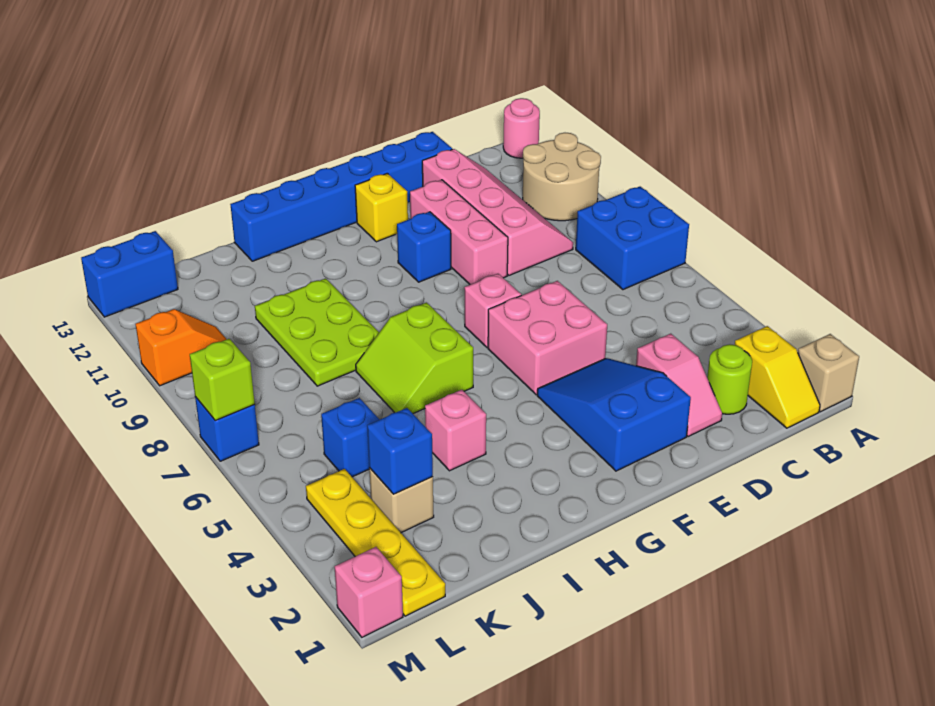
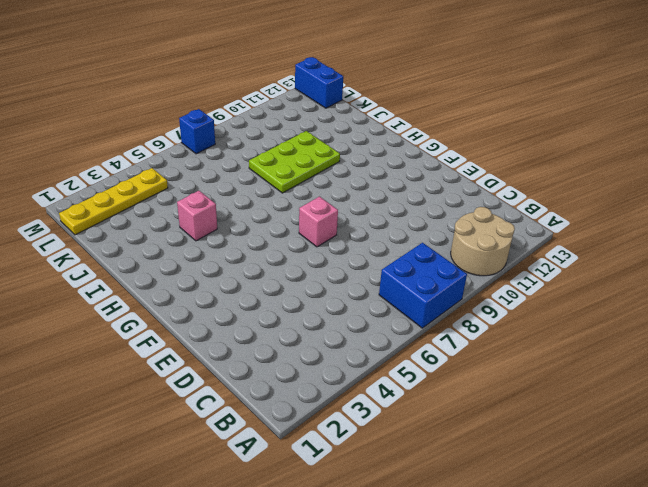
none -> tan brick A1 level 1
none -> pink round brick A13 level 1
none -> yellow slope B1:B2 level 1 top 2

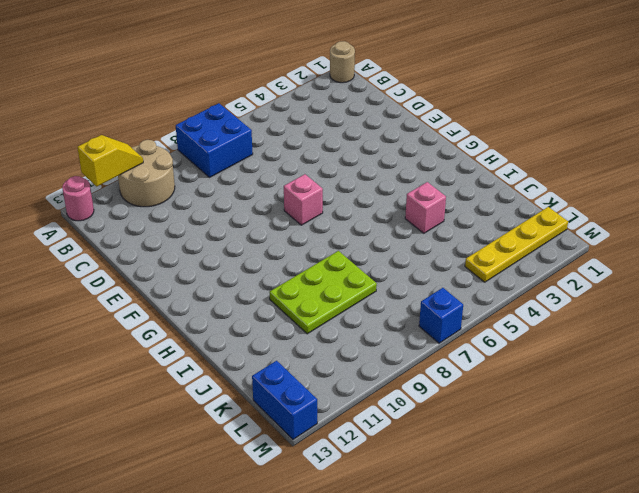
tan round brick A1 level 1 -> tan brick A1 level 1
yellow slope A11:A12 level 2 top 12 -> yellow slope B1:B2 level 1 top 2
none -> lime round brick C2 level 1
none -> pink slope C9:D12 level 1 top D
none -> pink slope D2:D3 level 1 top 3

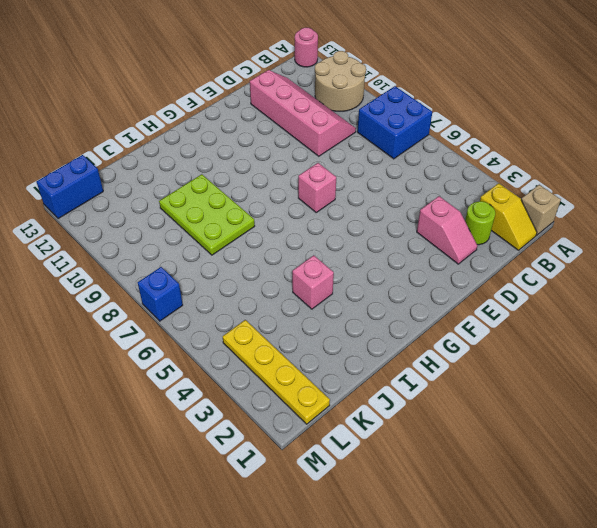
none -> blue brick D13:I13 level 1
none -> blue slope E2:F4 level 1 top 2
none -> pink brick E5:F6 level 1

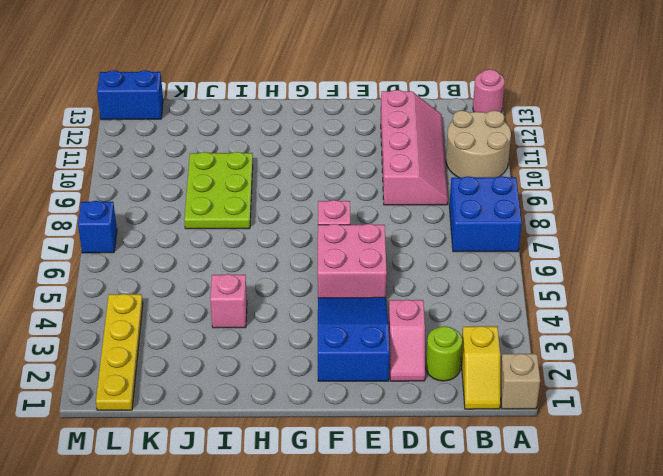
none -> blue brick D13:I13 level 1
none -> pink brick E9:E11 level 1
none -> blue brick F10 level 1

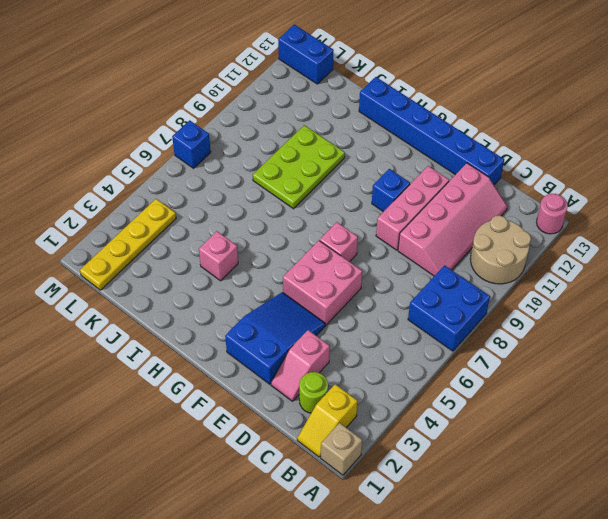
none -> yellow brick F12 level 1
none -> lime slope H6:I7 level 1 top H
none -> tan brick K3 level 1

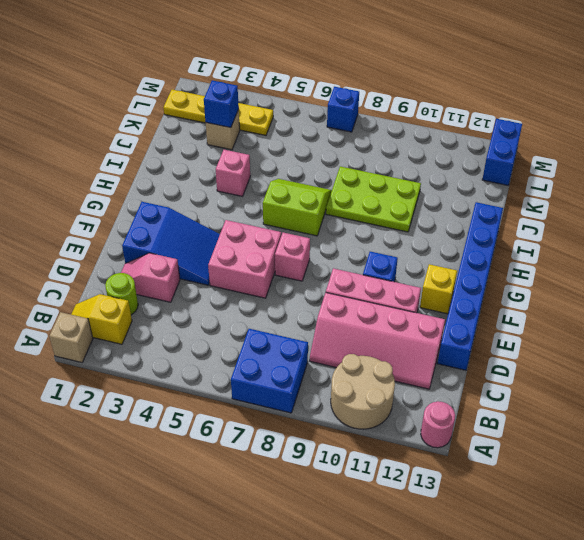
none -> blue brick K5 level 1
none -> orange slope L10:M10 level 1 top M
none -> pink brick M1 level 1

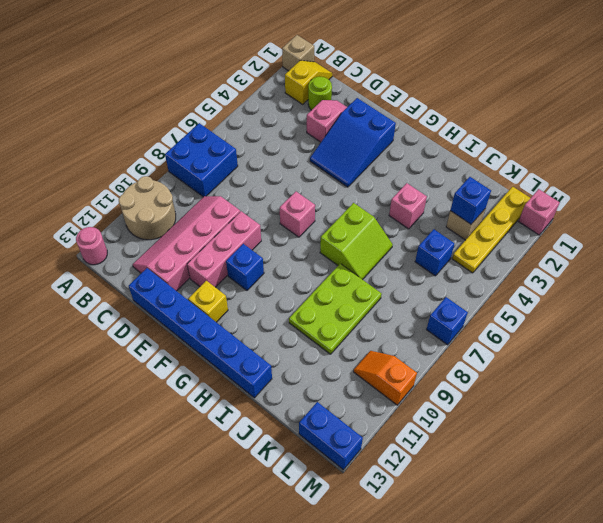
none -> pink brick E5:F6 level 1
none -> lime brick M7 level 2

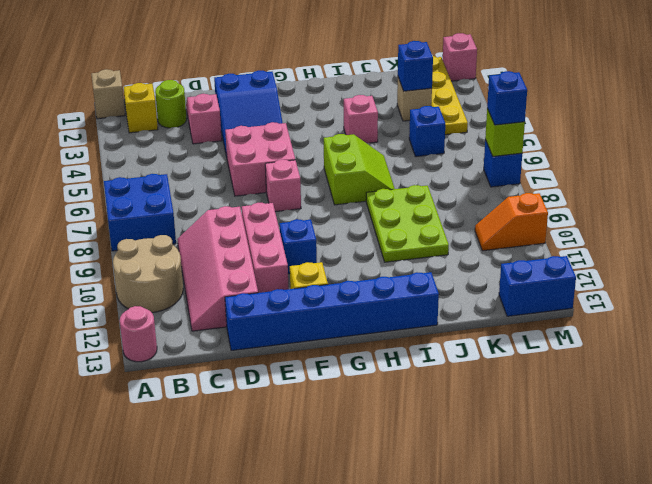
blue brick M7 level 3 -> none

